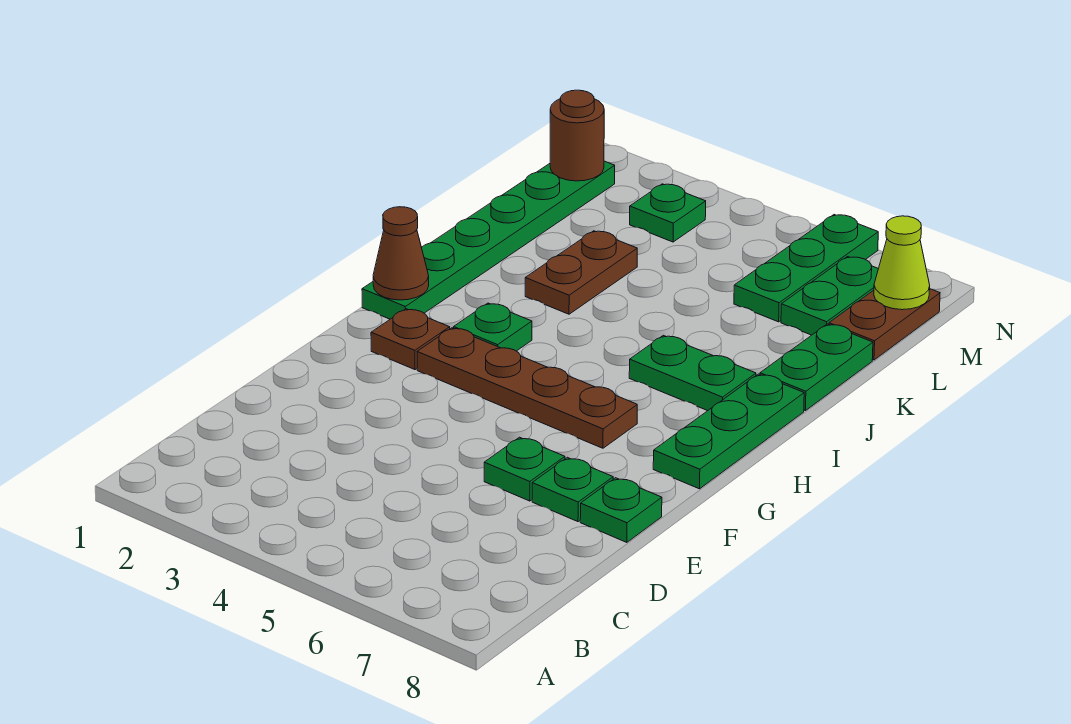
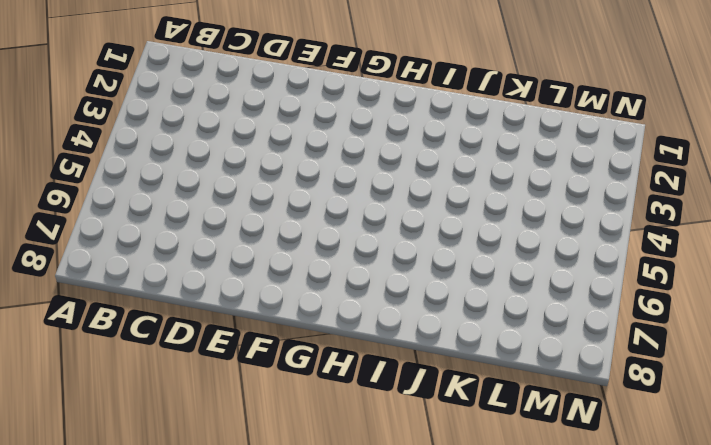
none -> green plate E6 level 1
none -> green plate E7 level 1
none -> green plate E8 level 1

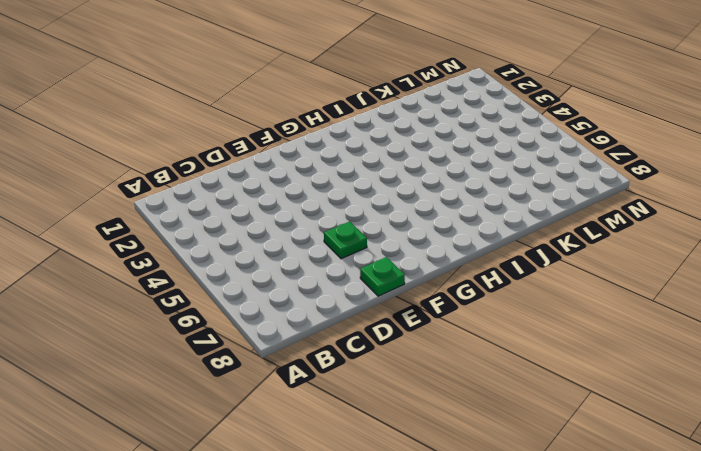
none -> green plate E7 level 1
none -> brown plate G2 level 1
none -> brown plate G3:G6 level 1

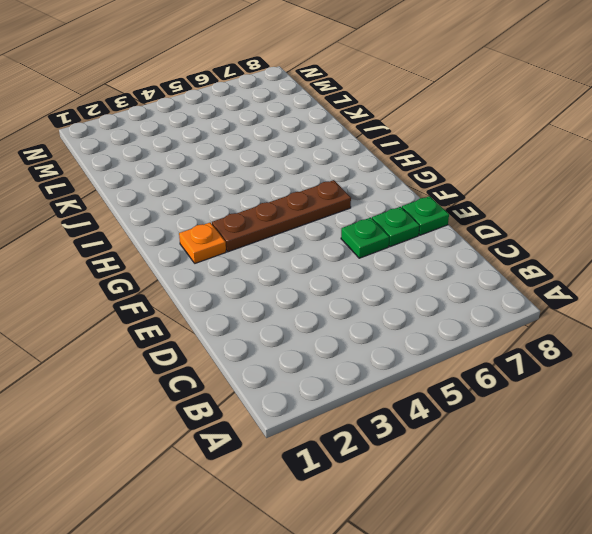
orange plate G2 level 1 -> brown plate G2 level 1
none -> green plate G8:I8 level 1
none -> green plate H1:M1 level 1
none -> green plate H3 level 1

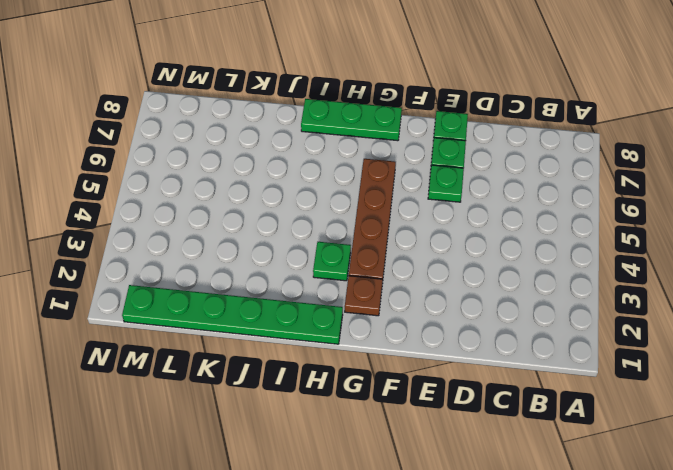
none -> green plate I6:I7 level 1
none -> brown plate J3:K3 level 1
none -> green plate J8:K8 level 1

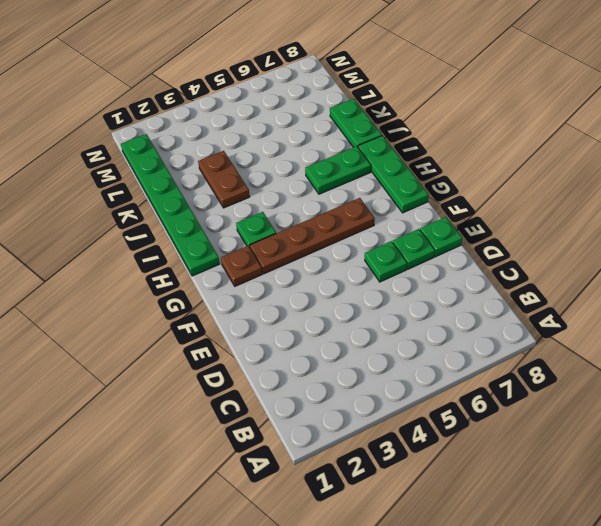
none -> green plate L6:N6 level 1
none -> green plate L7:M7 level 1
none -> brown plate L8:M8 level 1

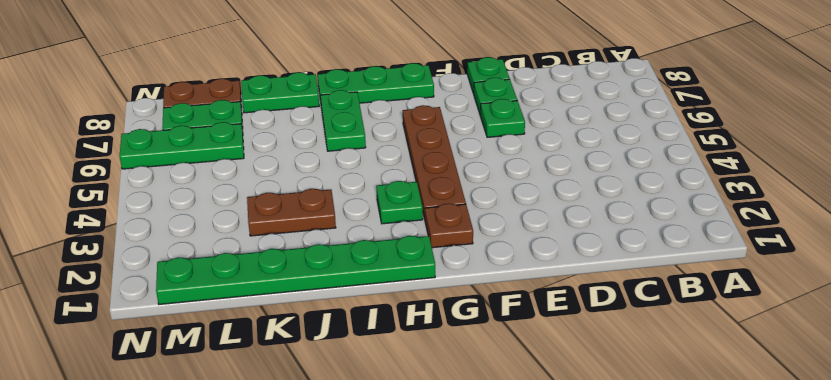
none -> green plate M3 level 1
none -> brown cone H1 level 2
none -> brown round brick M1 level 2

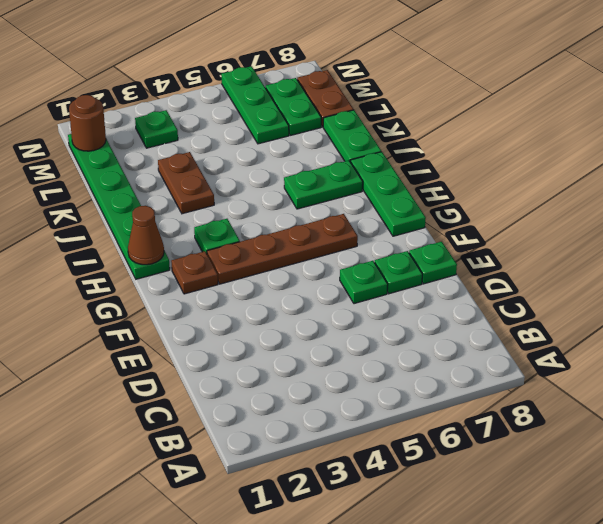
none -> lime cone M8 level 2

